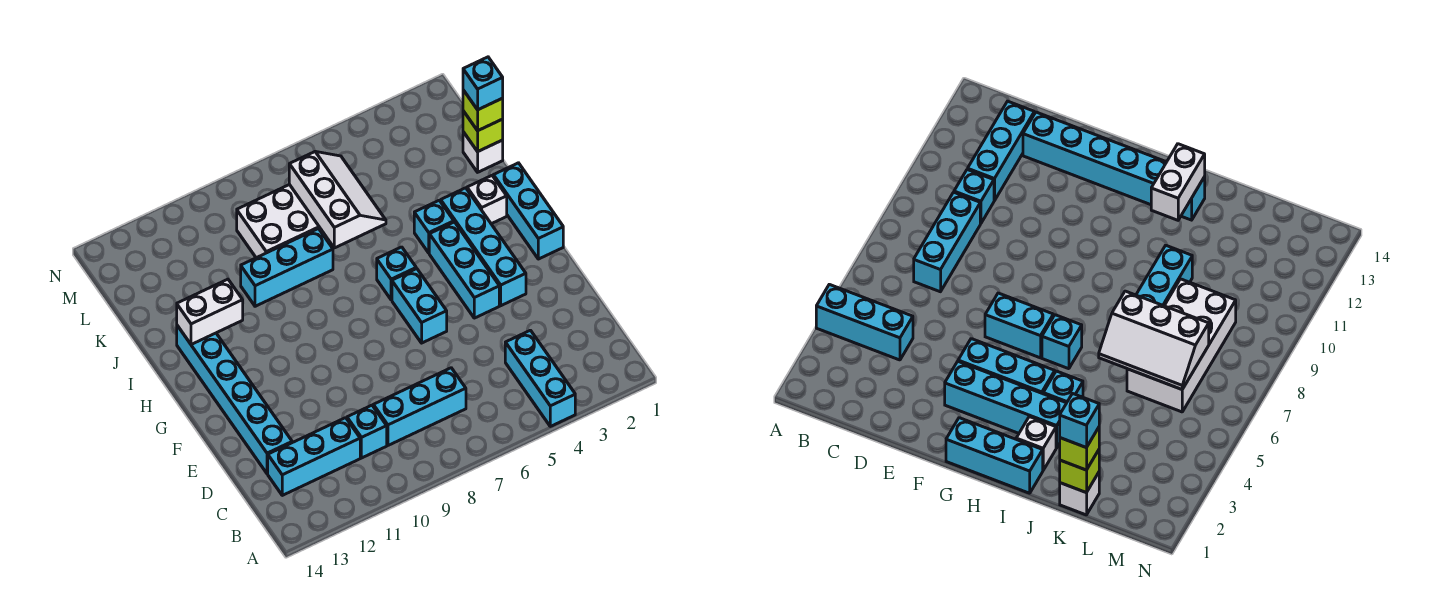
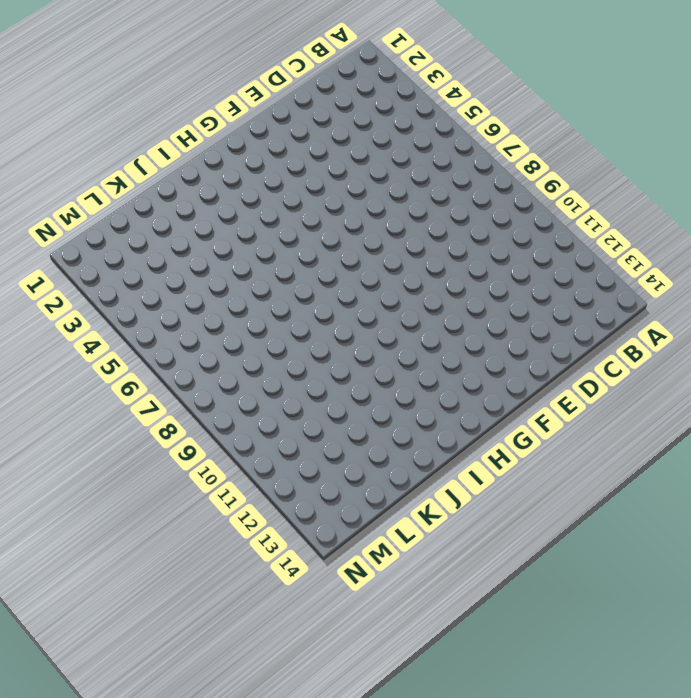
none -> cyan brick A4:C4 level 1
none -> cyan brick C7:C9 level 1
none -> cyan brick C10 level 1

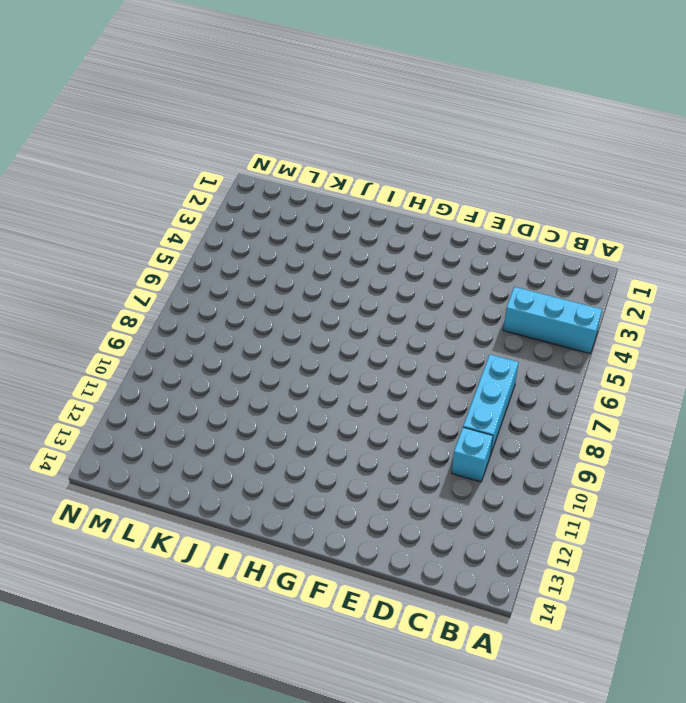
none -> cyan brick C11:C13 level 1
none -> cyan brick D13:I13 level 1
none -> cyan brick F3:I3 level 1

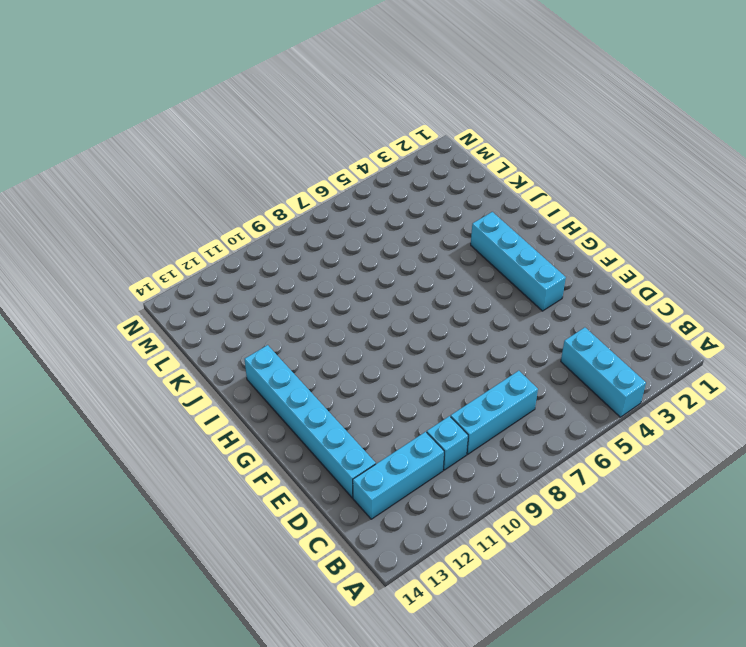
none -> cyan brick F4:H4 level 1
none -> cyan brick F6:G6 level 1
none -> cyan brick G1:I1 level 1

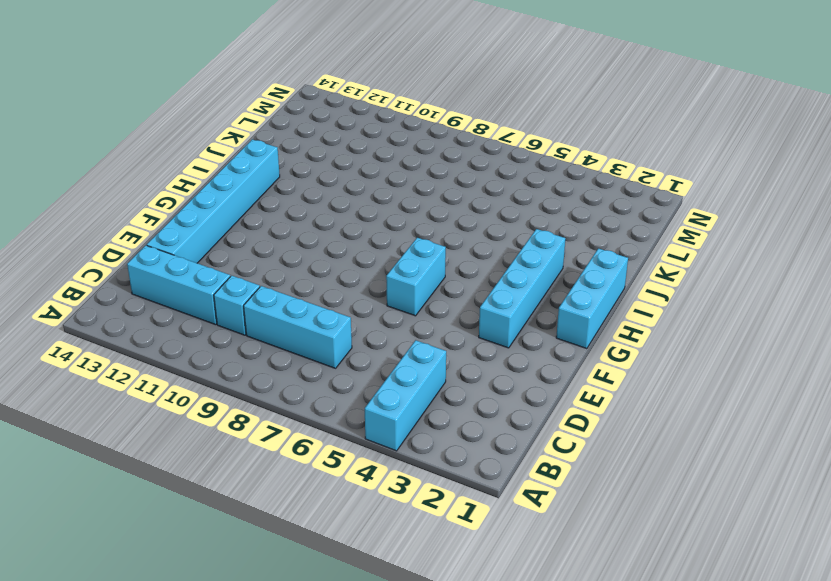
none -> cyan brick F4:H4 level 1
none -> cyan brick H6 level 1
none -> white brick I2 level 1

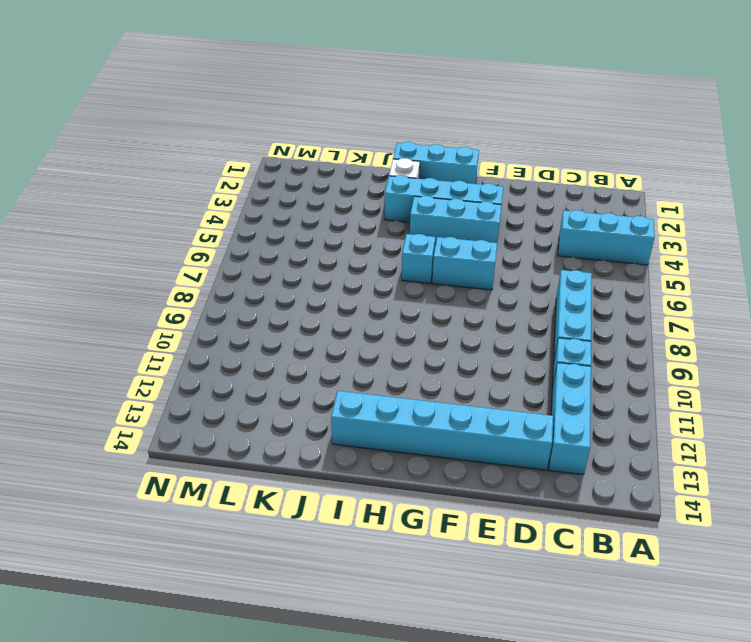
none -> cyan brick I4 level 1
none -> cyan brick J8:J10 level 1
none -> white brick K1 level 1

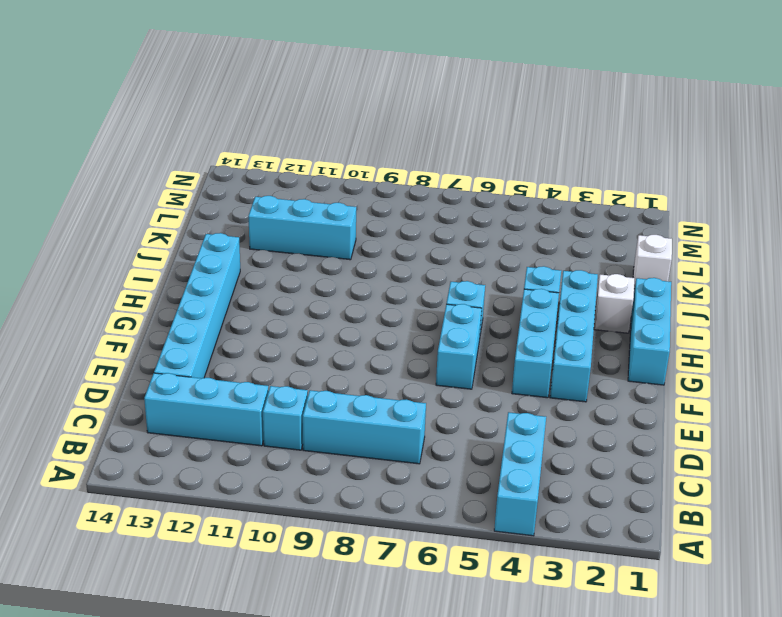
cyan brick K10:K12 level 1 -> cyan brick J8:J10 level 1
none -> white brick K6:L9 level 1
none -> white brick I12:I13 level 2
none -> white slope J6:L7 level 2 top 7

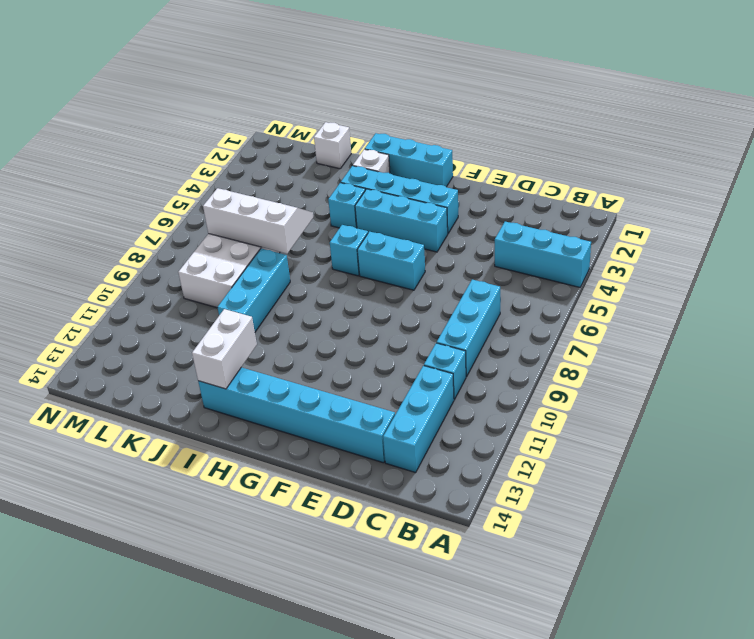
none -> lime brick K1 level 2
none -> lime brick K1 level 3
none -> cyan brick K1 level 4

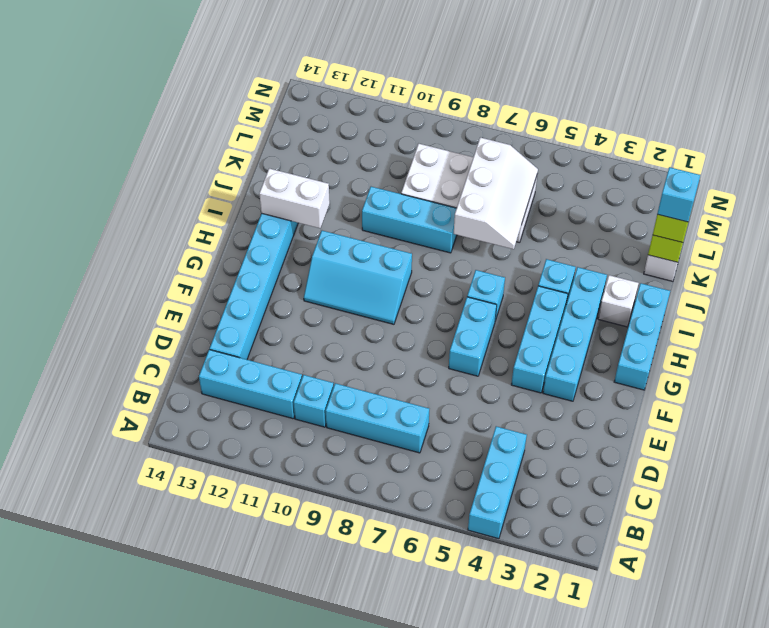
cyan slope G9:H11 level 1 top H -> none

